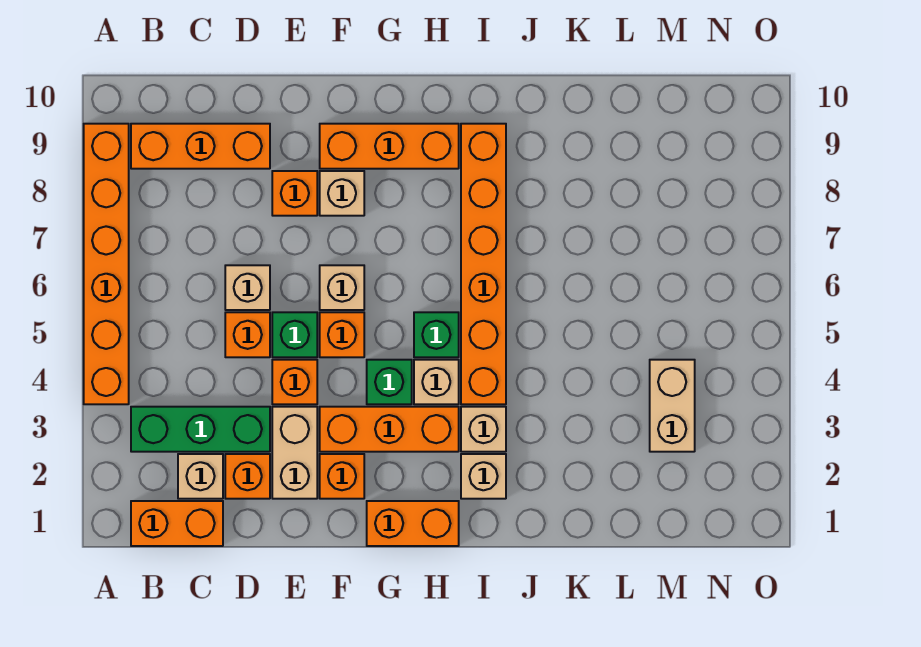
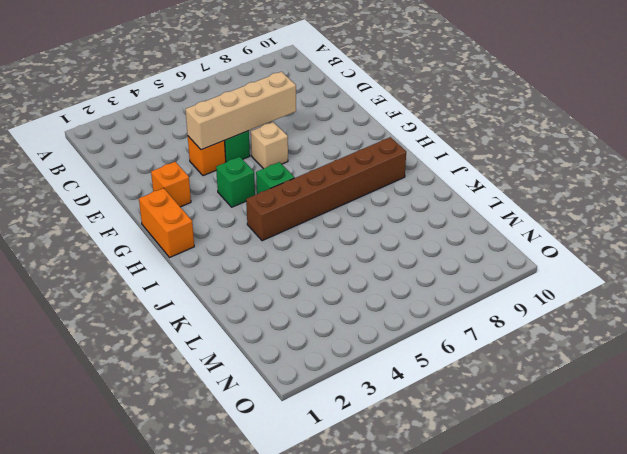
tan brick E4:E7 level 2 -> none
brown brick I4:I9 level 1 -> orange brick I4:I9 level 1
none -> orange brick A4:A9 level 1
none -> orange brick B1:C1 level 1
none -> green brick B3:D3 level 1

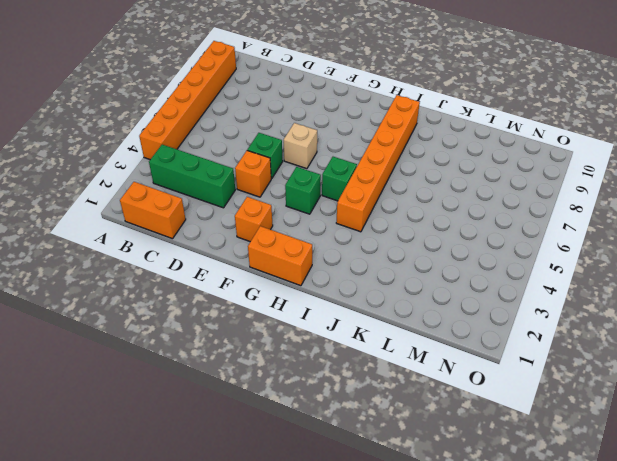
none -> orange brick B9:D9 level 1
none -> tan brick C2 level 1
none -> orange brick D2 level 1

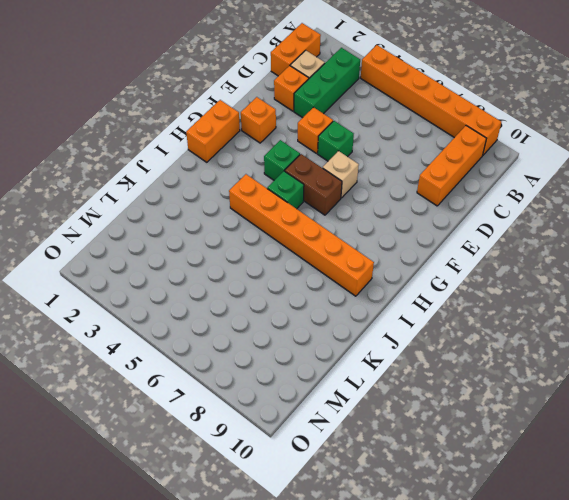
brown brick G5:G6 level 1 -> none
none -> orange brick D5 level 1
none -> tan brick D6 level 1
none -> tan brick E2:E3 level 1

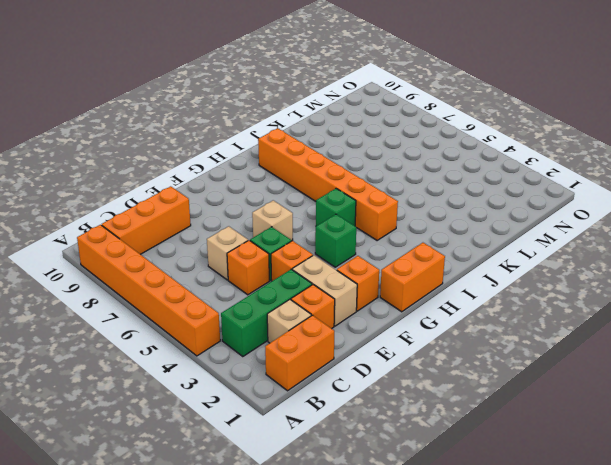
none -> orange brick E8 level 1
none -> orange brick F3:H3 level 1
none -> orange brick F5 level 1

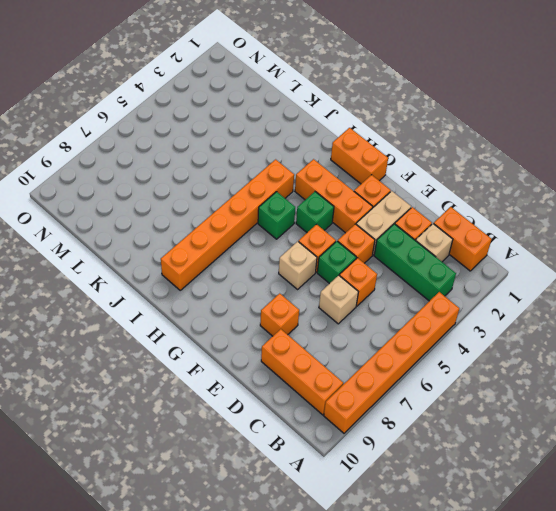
none -> tan brick F8 level 1
none -> orange brick F9:H9 level 1
none -> tan brick H4 level 1

